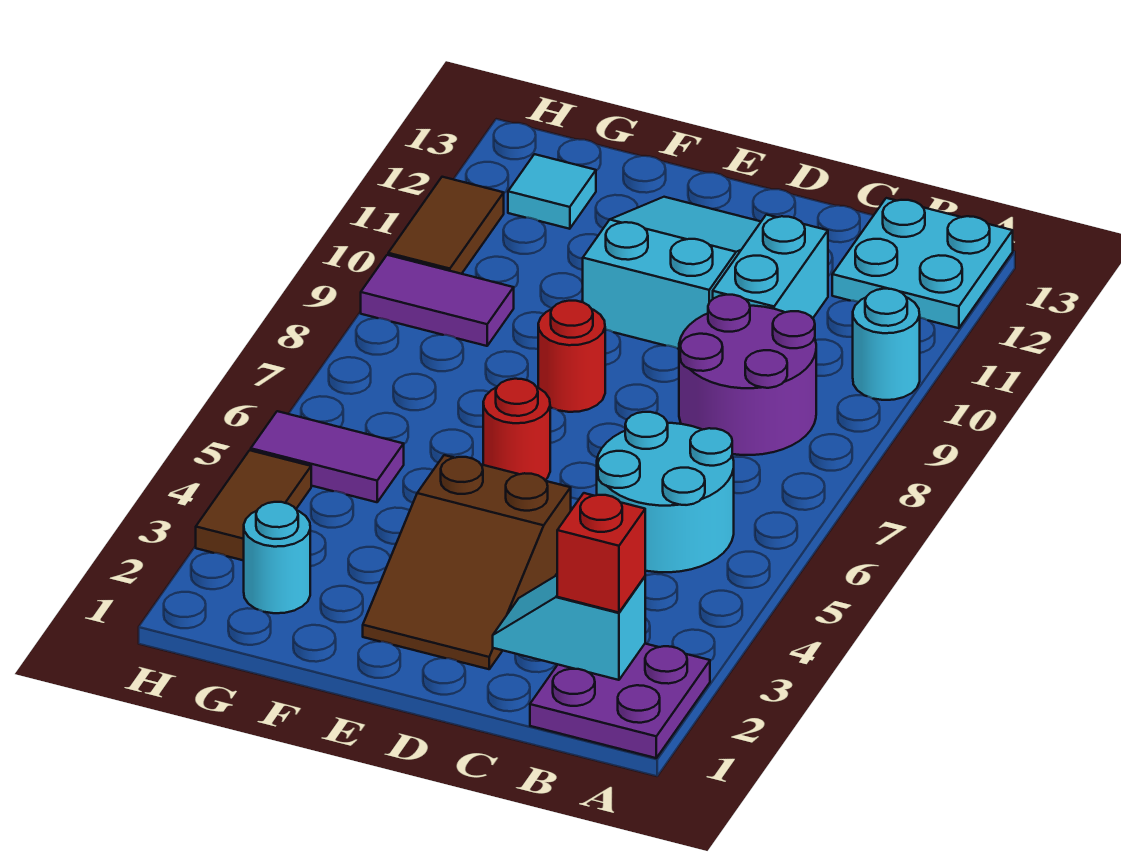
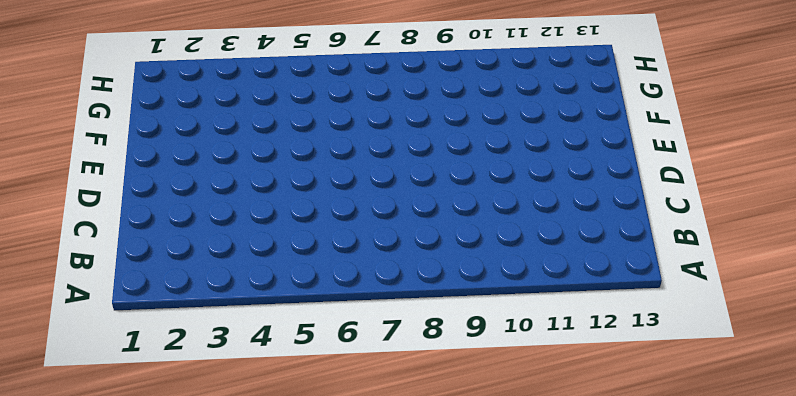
none -> purple plate A1:B2 level 1
none -> cyan round brick A10 level 1
none -> cyan plate A12:B13 level 1

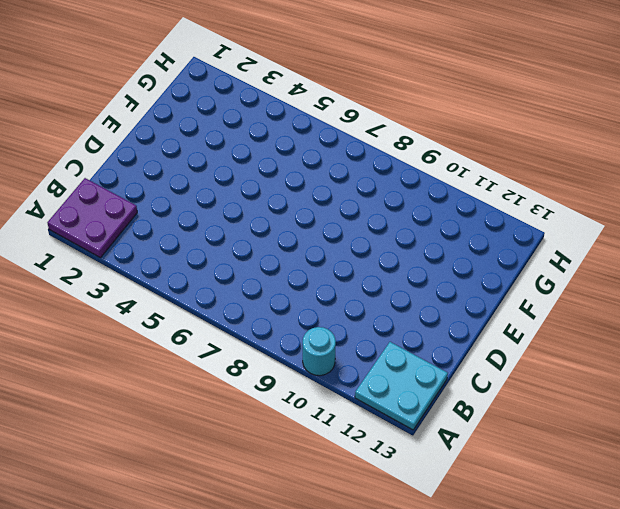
none -> cyan round brick B5:C6 level 1
none -> purple round brick B8:C9 level 1
none -> cyan brick C10:C11 level 1

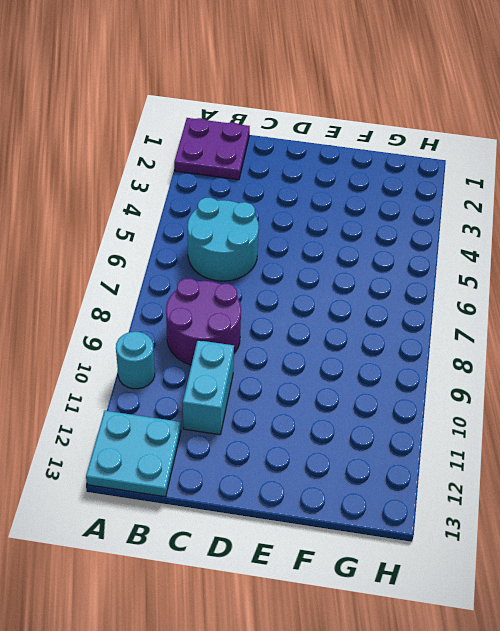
none -> brown slope D2:E4 level 1 top 4
none -> cyan slope D10:E12 level 1 top 10
none -> red round brick E6 level 1

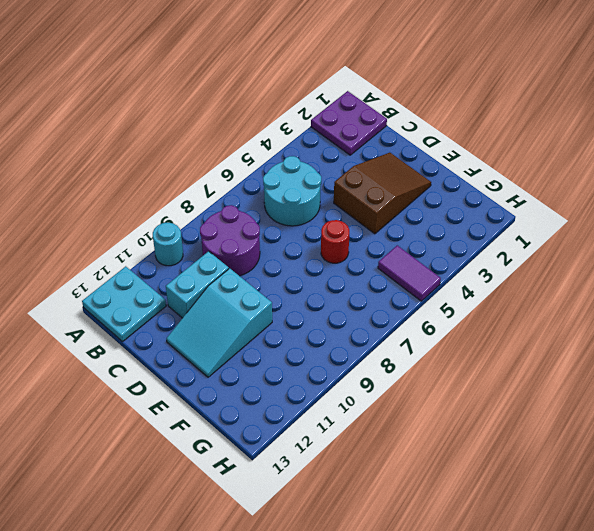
none -> red round brick E8 level 1
none -> cyan round brick G2 level 1
none -> purple tile G9:H9 level 1

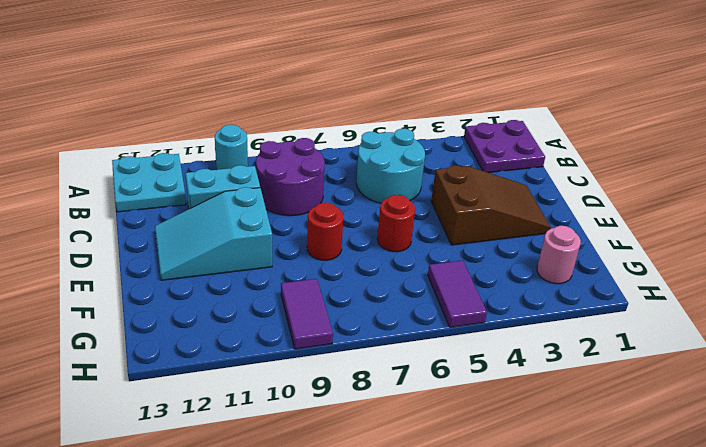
pink round brick G2 level 1 -> cyan round brick G2 level 1
none -> cyan tile G12 level 1
none -> brown tile H3:H4 level 1
none -> brown tile H10:H11 level 1

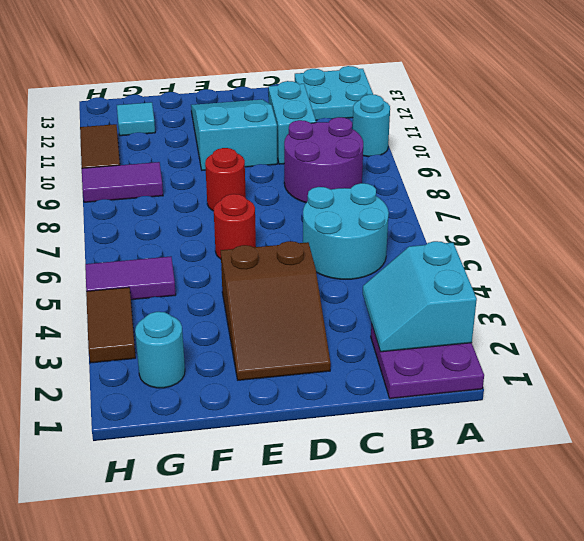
cyan slope A2:B3 level 2 top A -> cyan slope B2:C2 level 2 top B
none -> red brick B2 level 3

